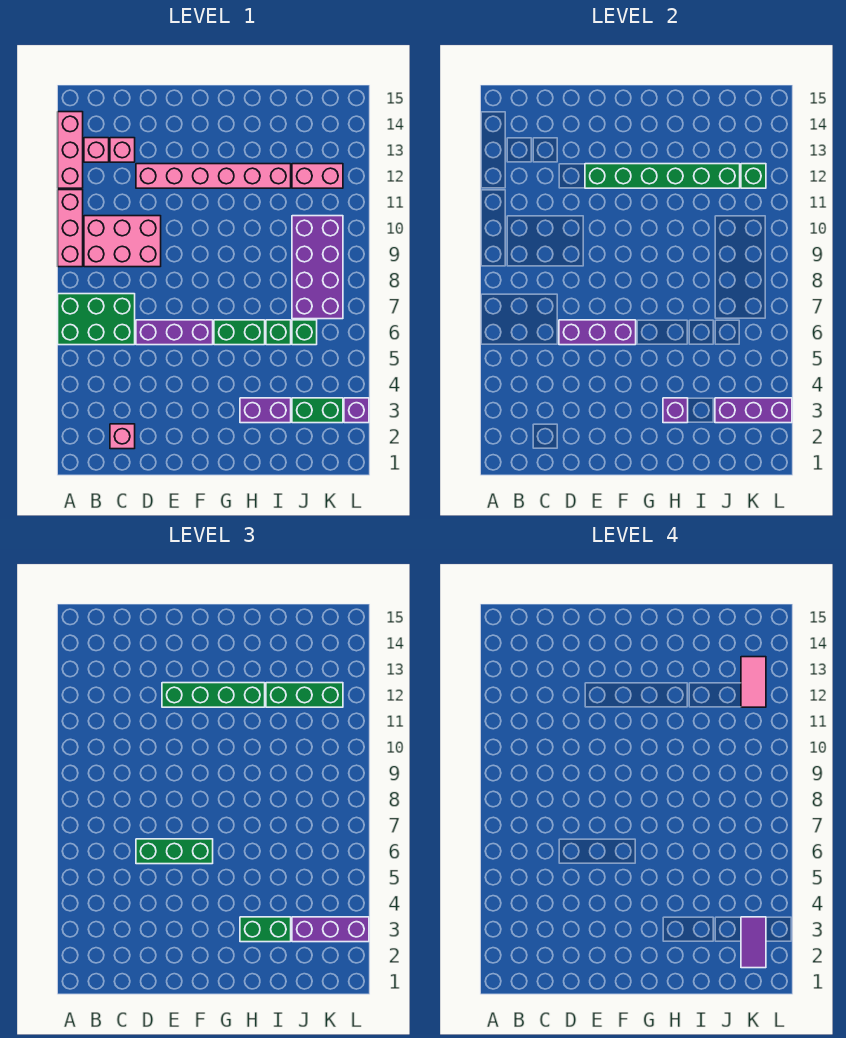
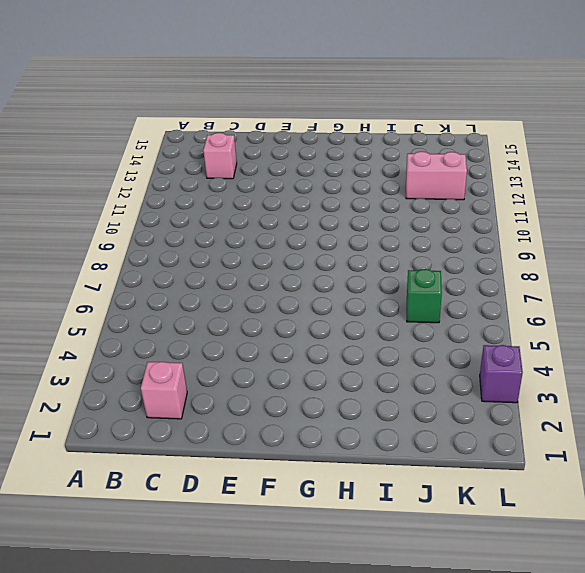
none -> green brick A6:C7 level 1
none -> pink brick A9:A11 level 1
none -> pink brick A12:A14 level 1

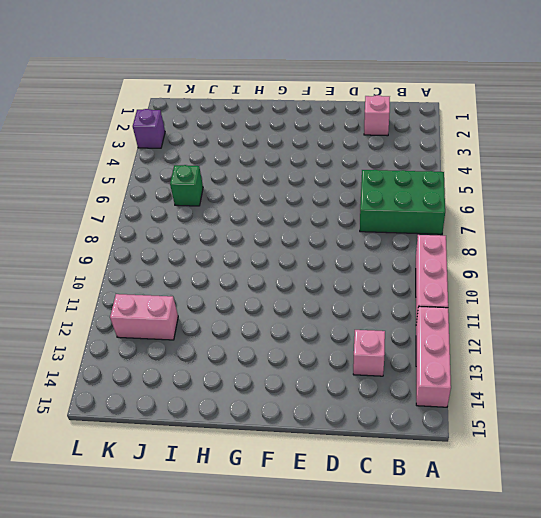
none -> pink brick B9:D10 level 1
none -> pink brick B13 level 1
none -> purple brick D6:F6 level 1

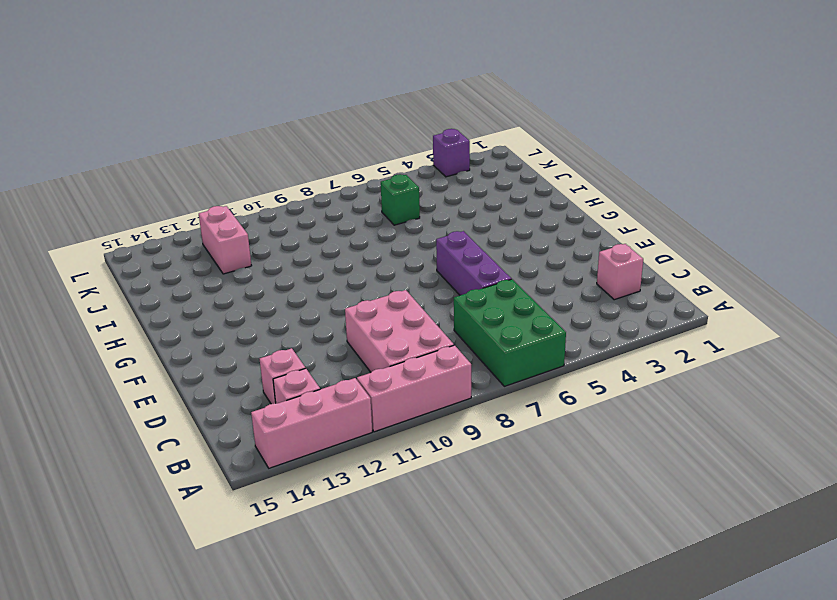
none -> pink brick D12:I12 level 1
none -> green brick G6:H6 level 1
none -> purple brick H3:I3 level 1

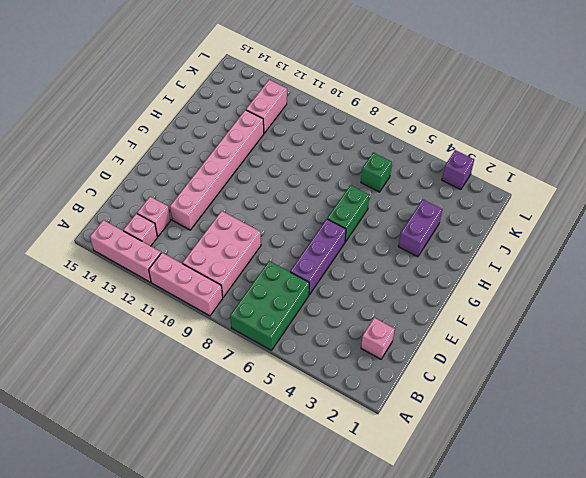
none -> green brick I6 level 1
none -> green brick J3:K3 level 1
none -> purple brick J7:K10 level 1

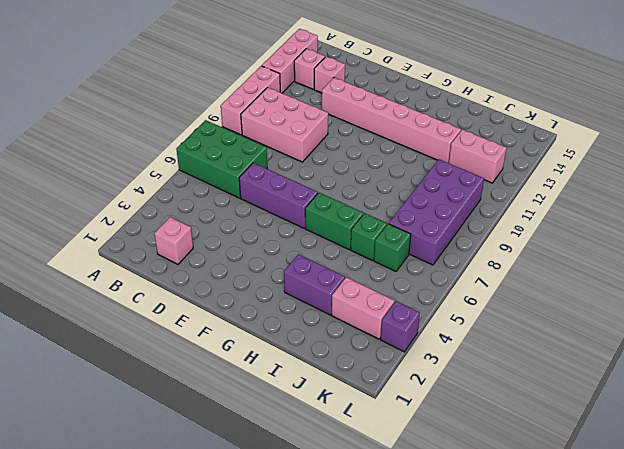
pink brick J3:K3 level 1 -> green brick J3:K3 level 1
none -> purple brick D6:F6 level 2
none -> green brick E12:J12 level 2
none -> purple brick H3 level 2

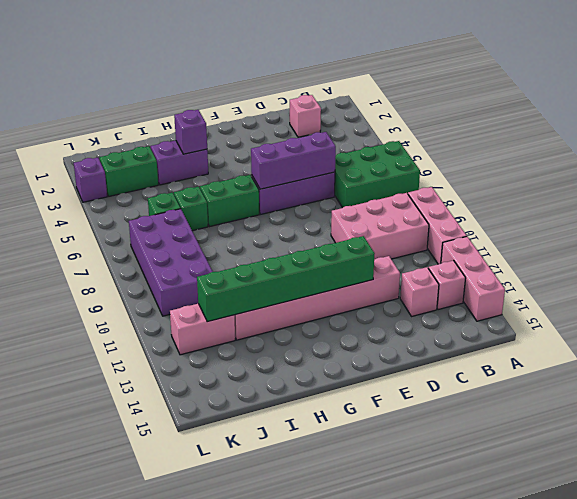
none -> purple brick J3:L3 level 2
none -> green brick K12 level 2
none -> green brick D6:F6 level 3

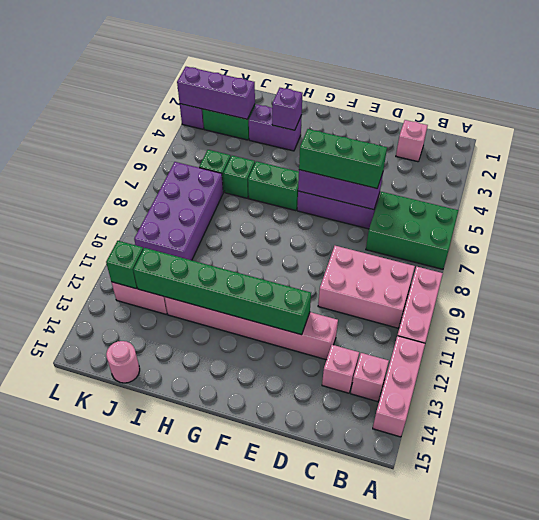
pink round brick J15 level 1 -> none
none -> green brick E12:H12 level 3
none -> green brick H3:I3 level 3
none -> green brick I12:K12 level 3

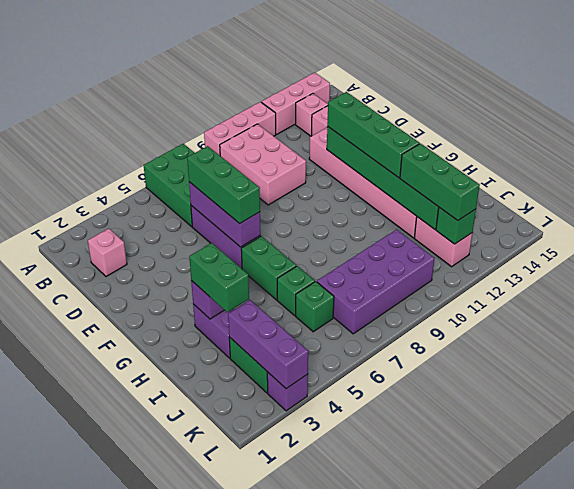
none -> purple brick J3:L3 level 3
none -> purple tile K2:K3 level 4
none -> pink tile K12:K13 level 4

